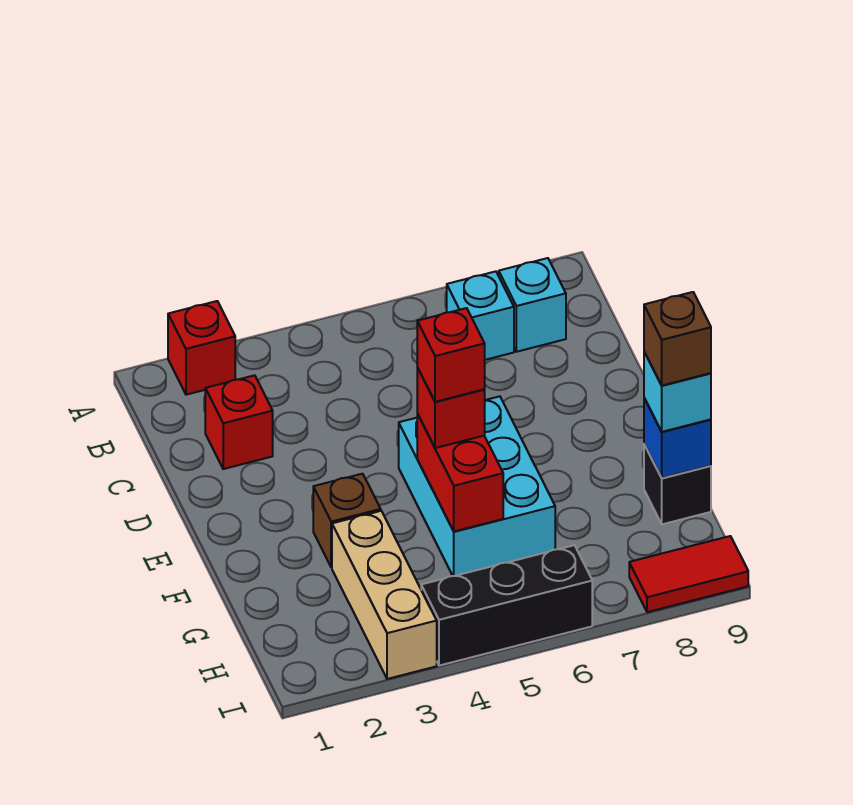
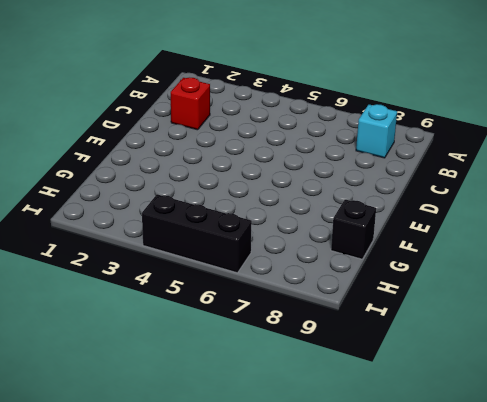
none -> red brick A2 level 1
none -> cyan brick B7 level 1
none -> cyan brick E5:G6 level 1

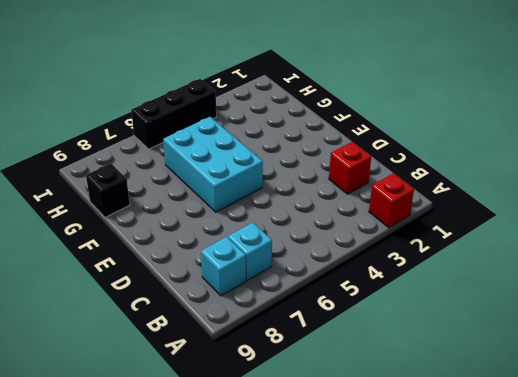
none -> brown brick F3 level 1
none -> tan brick G3:I3 level 1
none -> red tile I8:I9 level 1

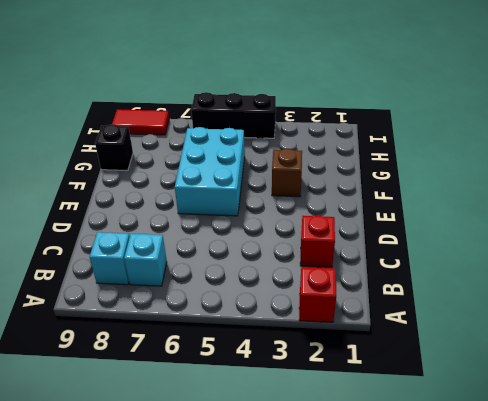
none -> tan brick G3:I3 level 1
none -> red brick F5:G5 level 2
none -> blue brick G9 level 2

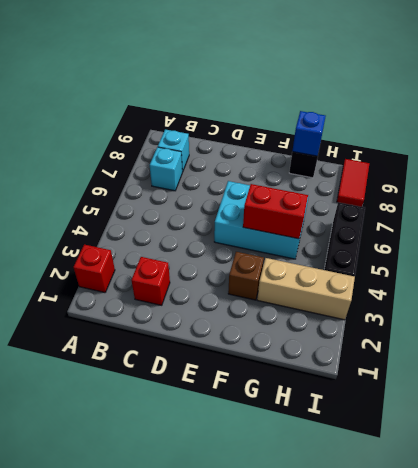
none -> red brick F5 level 3
none -> cyan brick G9 level 3
none -> red brick F5 level 4

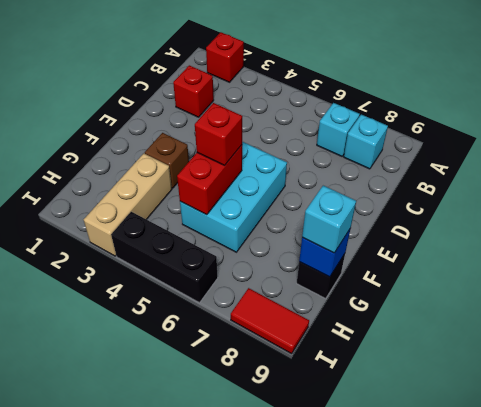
none -> red brick F5 level 4
none -> brown brick G9 level 4

